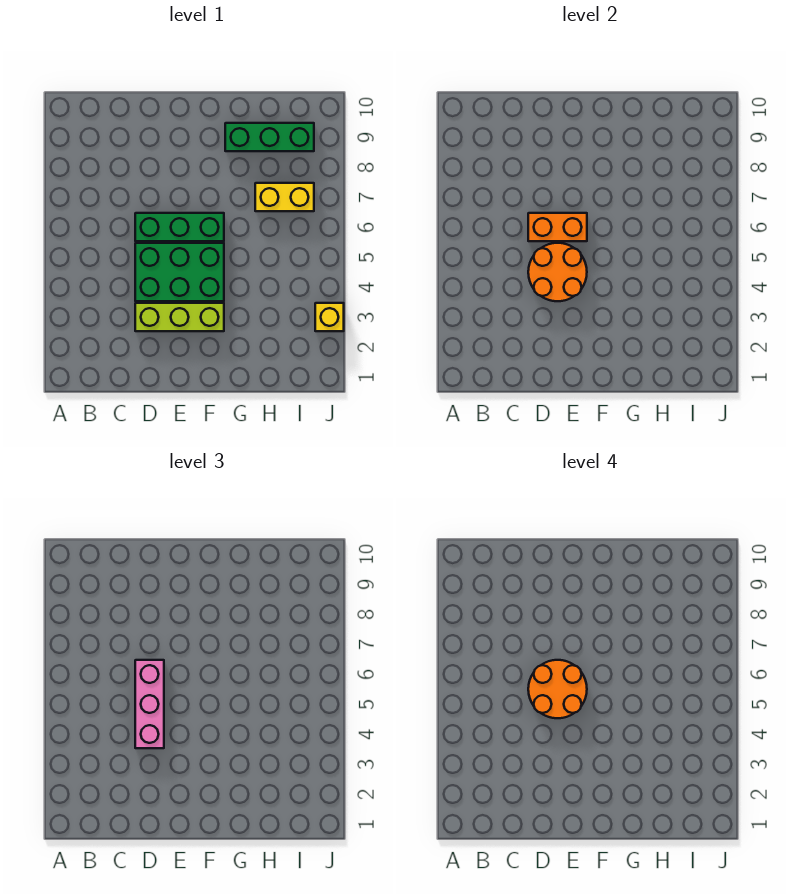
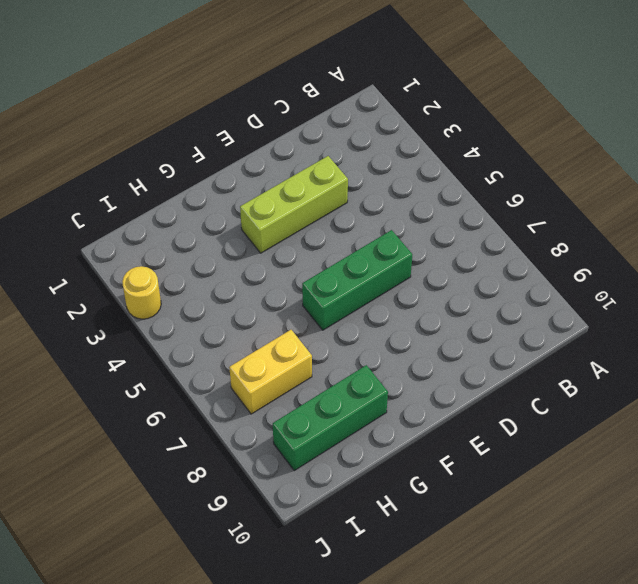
yellow round brick J3 level 1 -> yellow brick J3 level 1
none -> green brick D4:F5 level 1
none -> orange round brick D4:E5 level 2

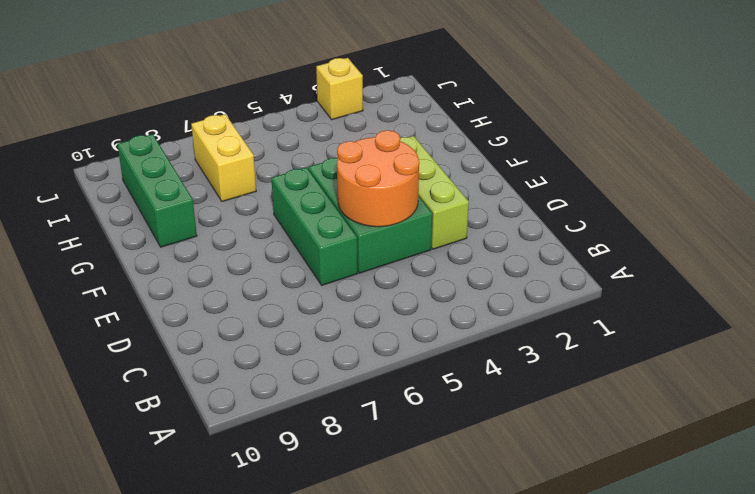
none -> orange brick D6:E6 level 2
none -> pink brick D4:D6 level 3

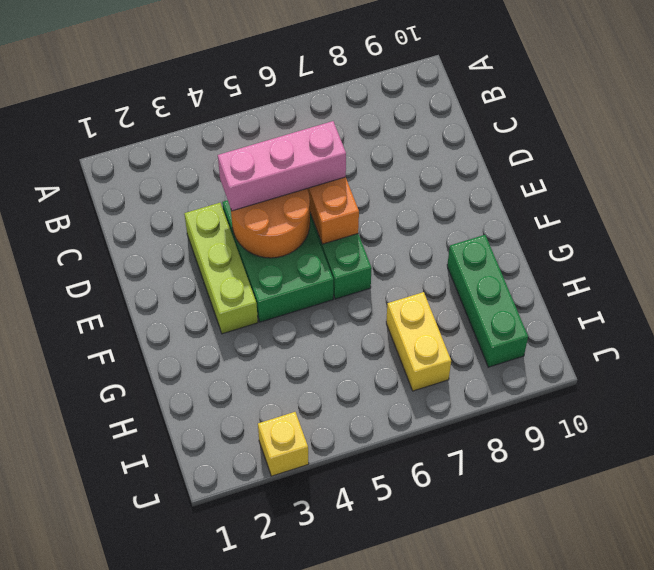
none -> orange round brick D5:E6 level 4

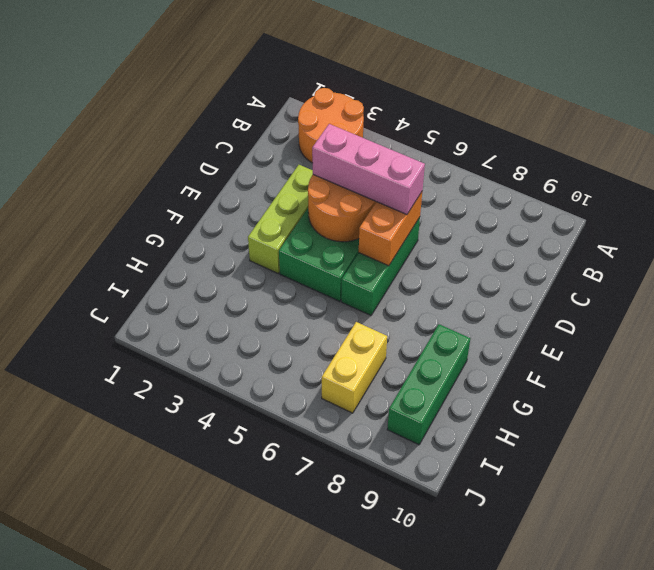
orange round brick A2:B3 level 1 -> orange round brick D5:E6 level 4
none -> yellow brick J3 level 1

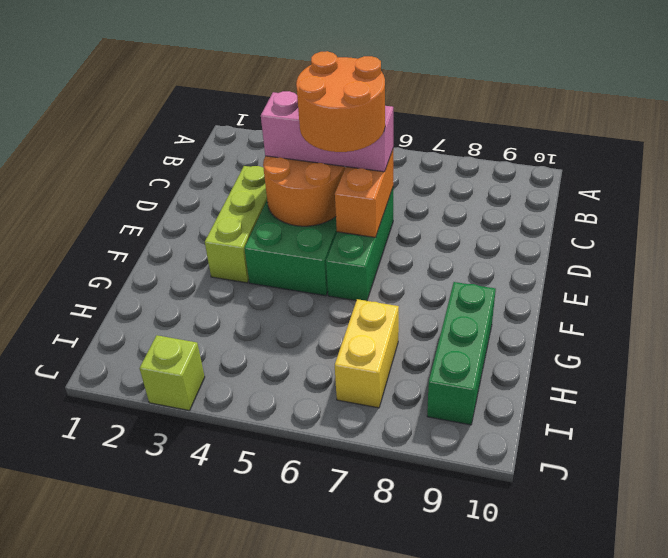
lime brick J3 level 1 -> yellow brick J3 level 1

